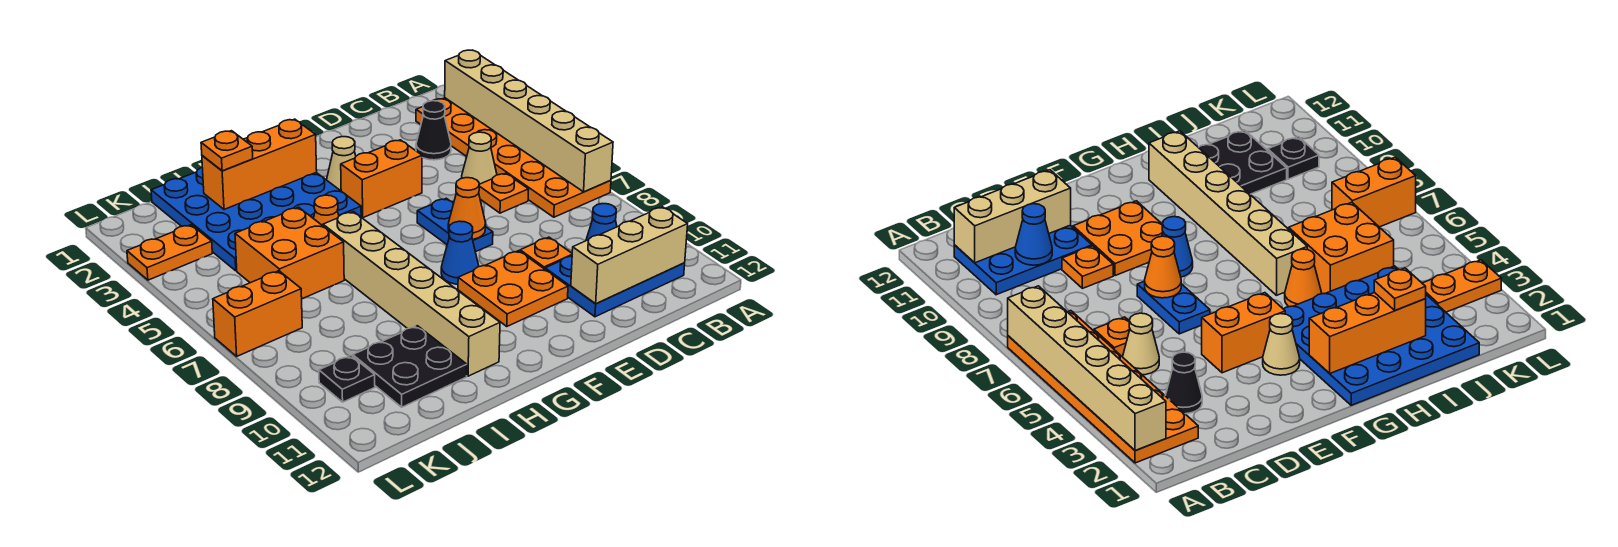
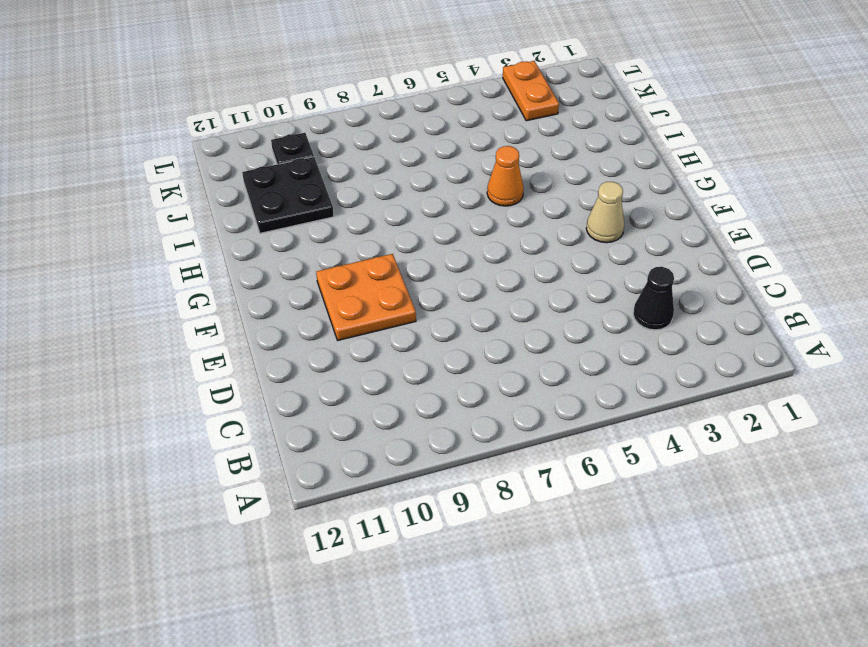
none -> orange plate A2:B7 level 1
none -> blue plate B10:D11 level 1
none -> tan cone C5 level 1

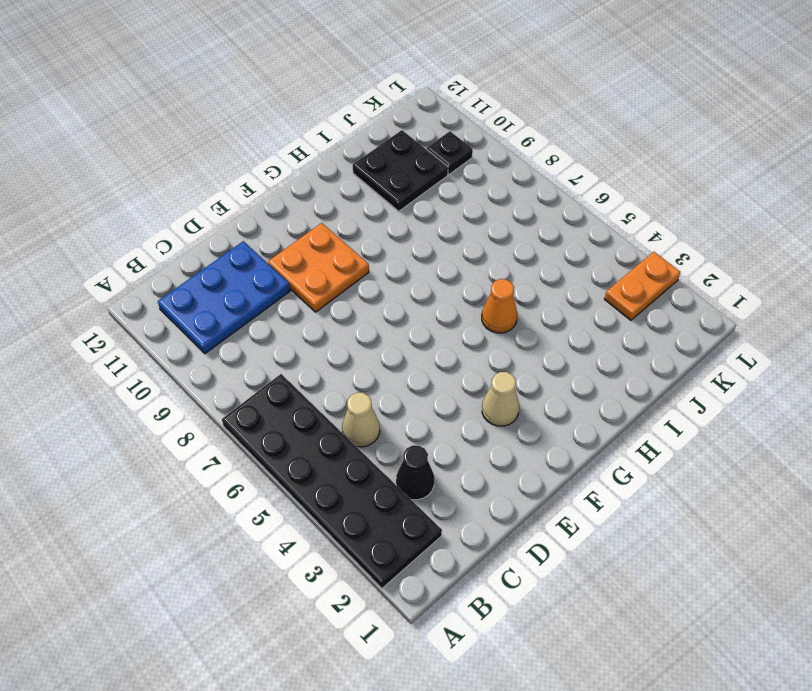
black plate A2:B7 level 1 -> orange plate A2:B7 level 1
none -> orange plate C6 level 1
none -> orange plate D9 level 1
none -> orange brick E4:F4 level 1

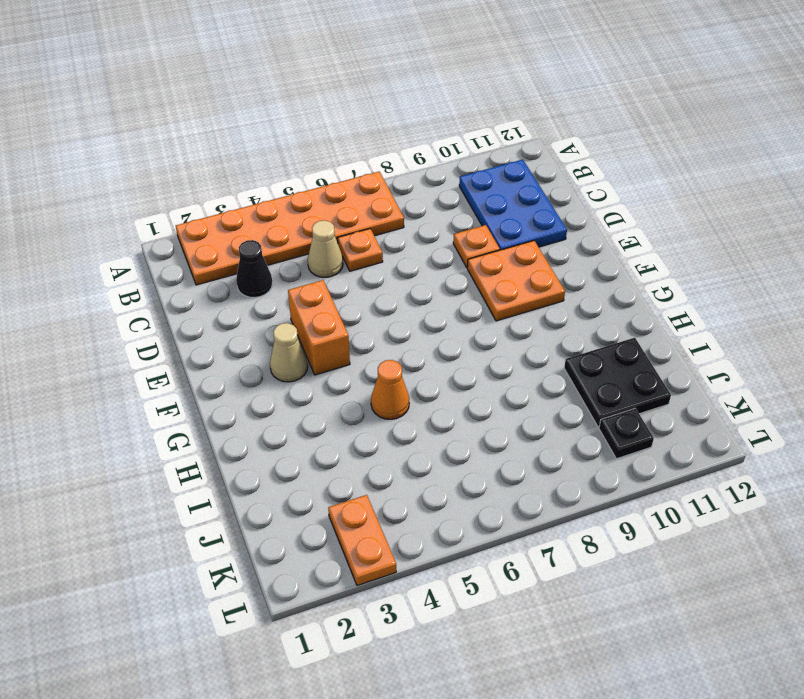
none -> blue plate E6:E7 level 1
none -> blue cone F8 level 1
none -> blue plate G1:J4 level 1

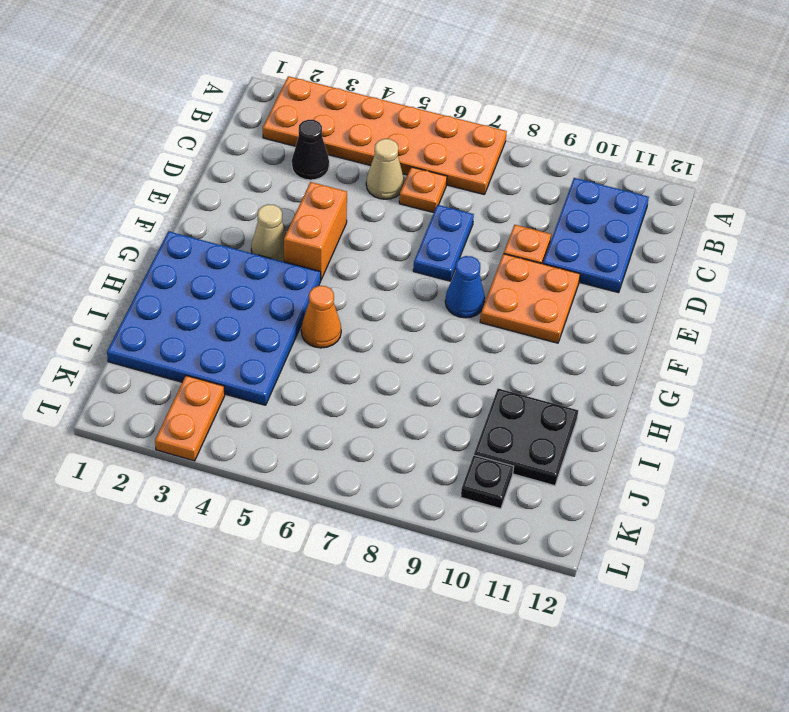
blue plate D7:E7 level 1 -> blue plate E6:E7 level 1
none -> tan brick H6:H11 level 1
none -> orange brick I5:J6 level 1
none -> orange brick K7:L7 level 1

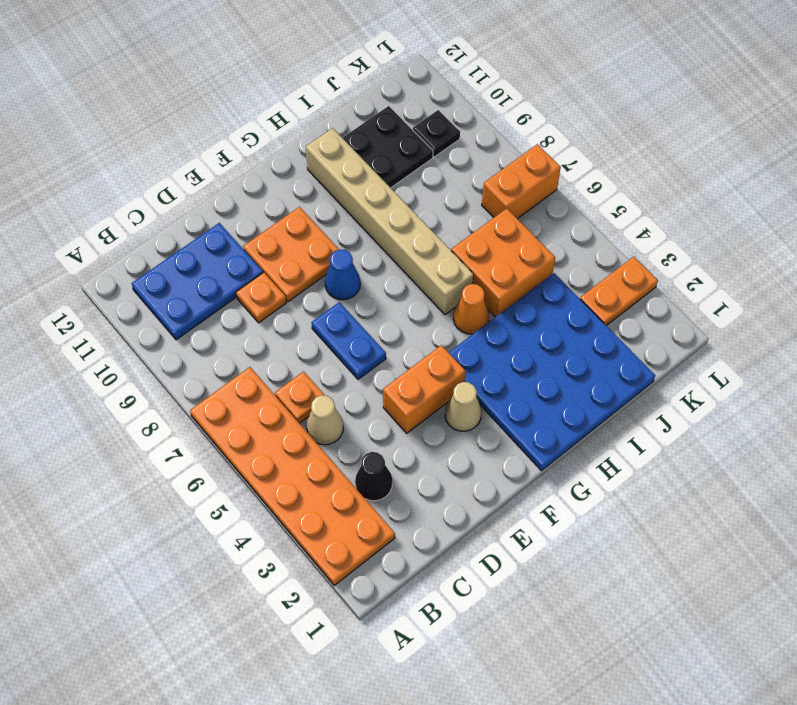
none -> tan brick A2:A7 level 2
none -> tan brick B11:D11 level 2
none -> blue cone C10 level 2

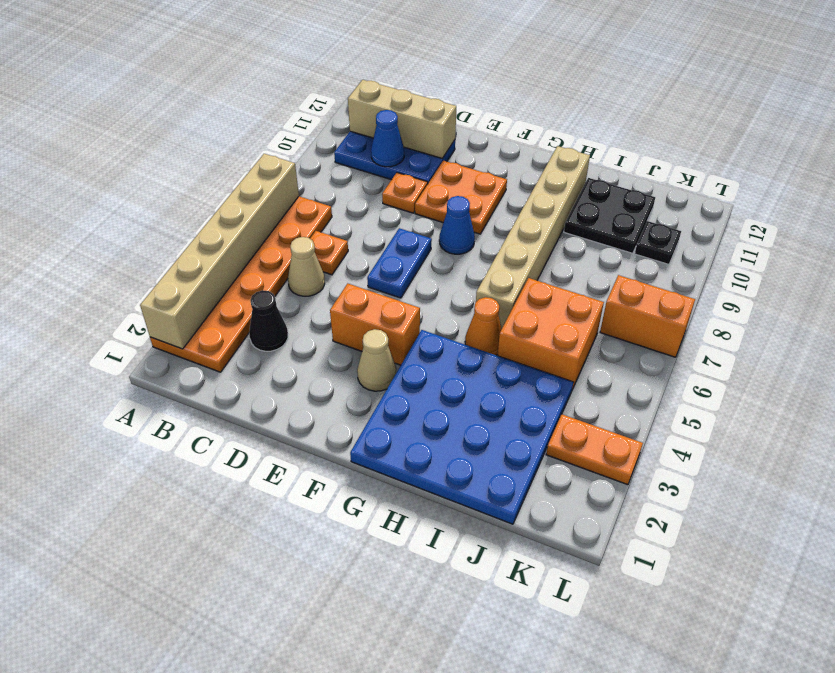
none -> orange cone E7 level 2
none -> orange brick G2:I2 level 2
none -> orange plate I2 level 3

